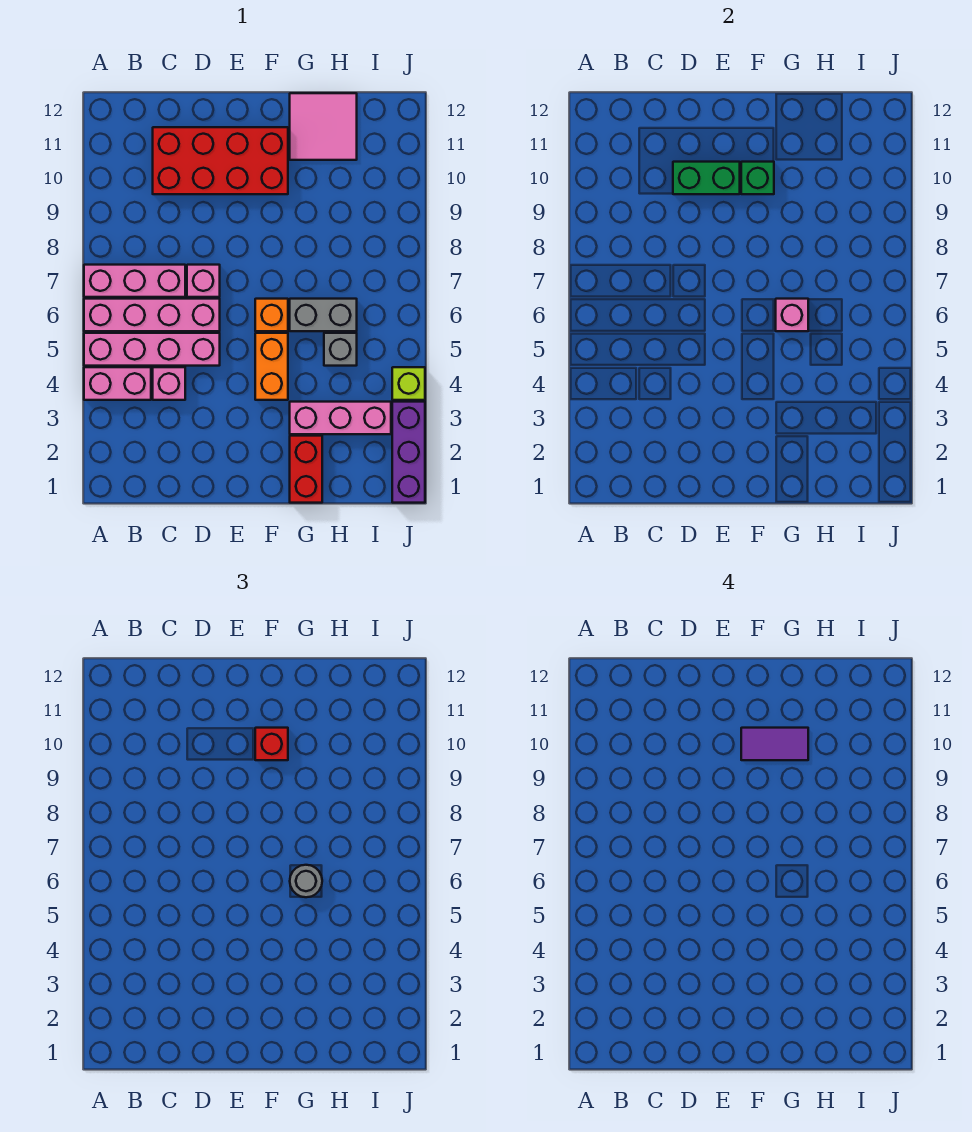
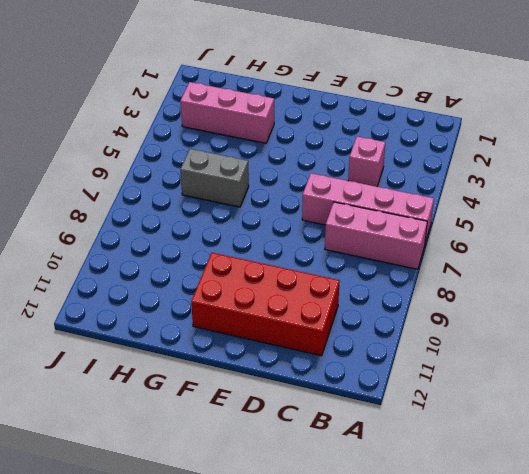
none -> pink brick A4:B4 level 1
none -> pink brick A5:D5 level 1
none -> pink brick D7 level 1

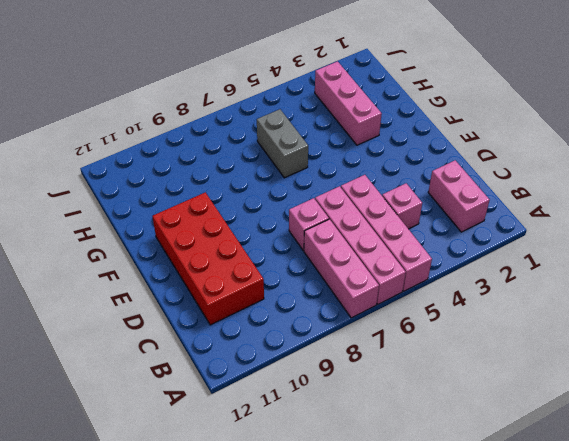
pink brick B2:C2 level 1 -> pink brick A4:B4 level 1
none -> orange brick F4:F5 level 1
none -> orange brick F6 level 1
none -> red brick G1:G2 level 1

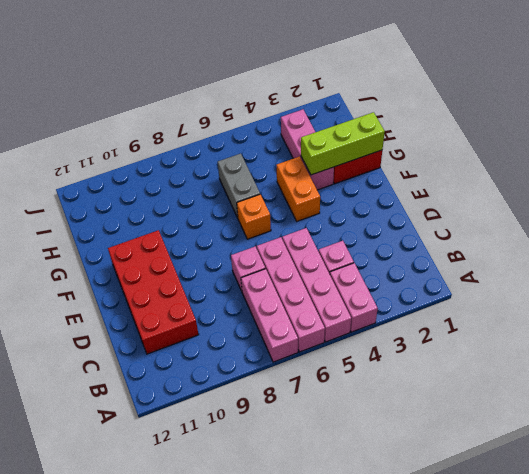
orange brick F4:G4 level 1 -> orange brick F4:F5 level 1
lime brick G1:G3 level 2 -> none
none -> pink tile G11:H12 level 1
none -> grey brick H5 level 1
none -> purple brick J1:J3 level 1

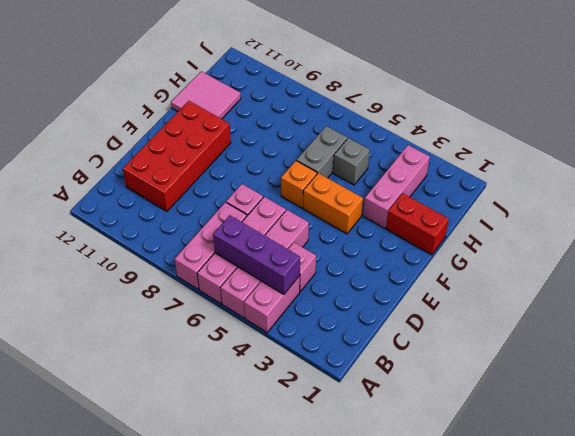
purple brick B4:B6 level 2 -> purple brick J1:J3 level 1
none -> lime brick J4 level 1
none -> green brick D10:E10 level 2
none -> green brick F10 level 2

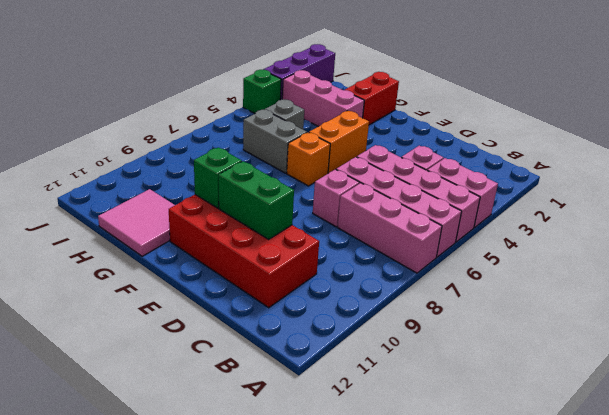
green brick J4 level 1 -> lime brick J4 level 1
none -> pink brick G6 level 2
none -> red brick F10 level 3
none -> grey round brick G6 level 3

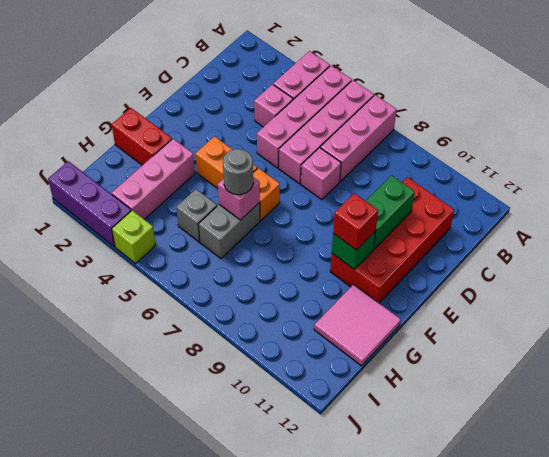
none -> purple tile F10:G10 level 4

